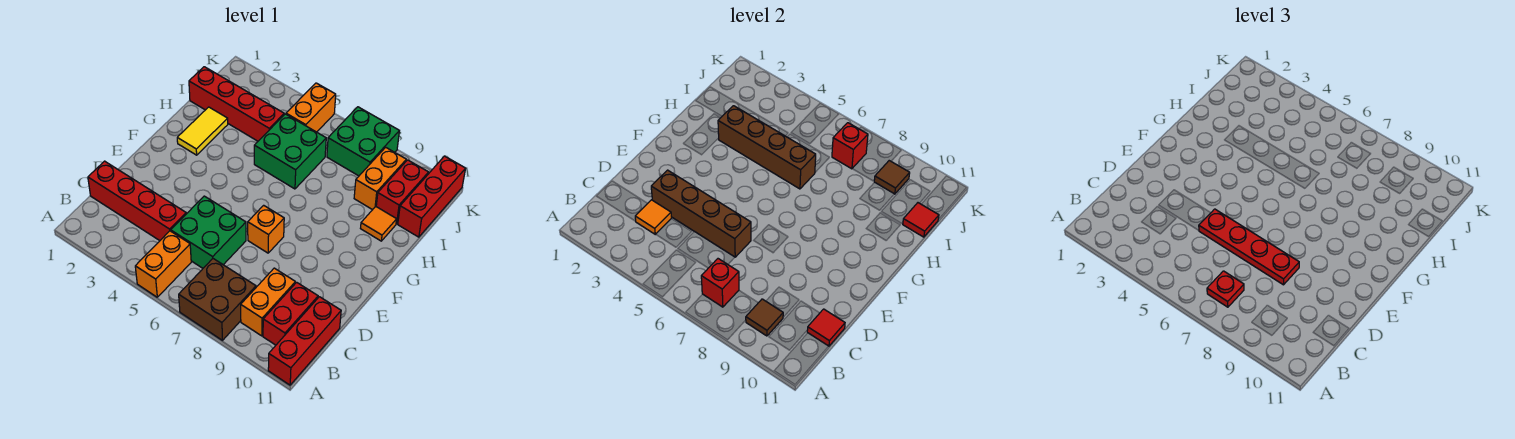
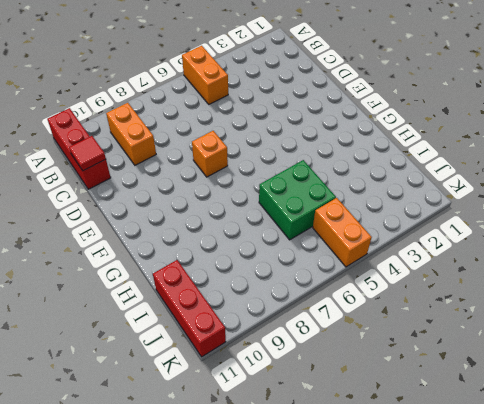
none -> brown brick A7:B8 level 1
none -> red brick B10:C10 level 1
none -> red brick C1:C4 level 1

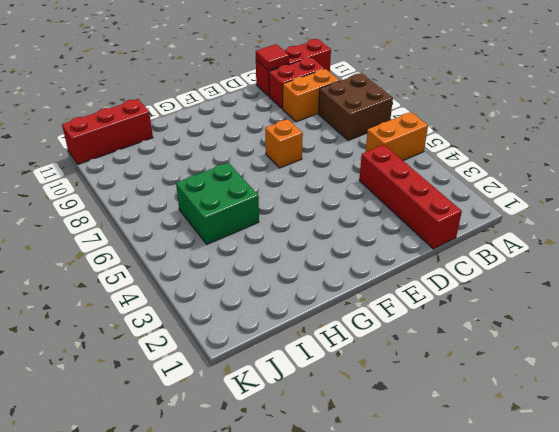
none -> green brick C5:D6 level 1
none -> yellow tile G2:H2 level 1
none -> orange tile H10 level 1

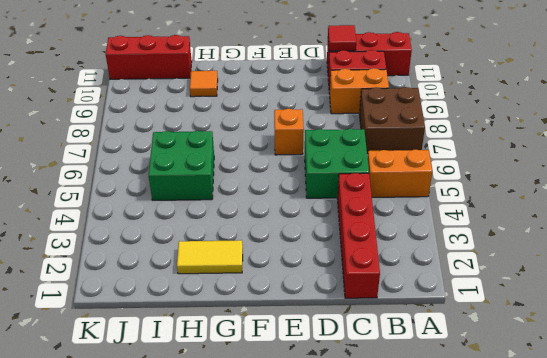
none -> red brick I1:I4 level 1
none -> orange brick I9:J9 level 1
none -> red brick I10:J10 level 1

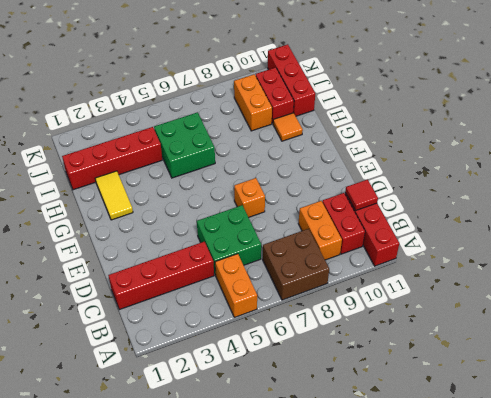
none -> orange brick J5:K5 level 1
none -> green brick J7:K8 level 1
none -> red brick B7 level 2

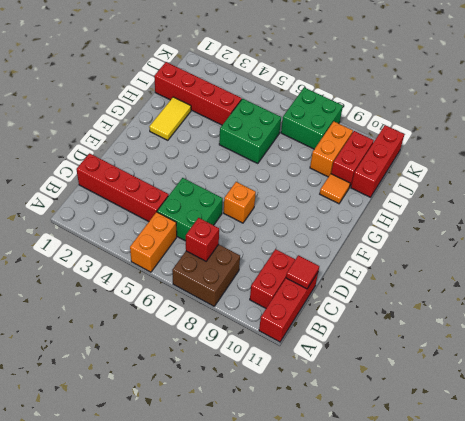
none -> orange brick B9:C9 level 1
none -> orange brick J5:K5 level 1
none -> brown tile B9 level 2

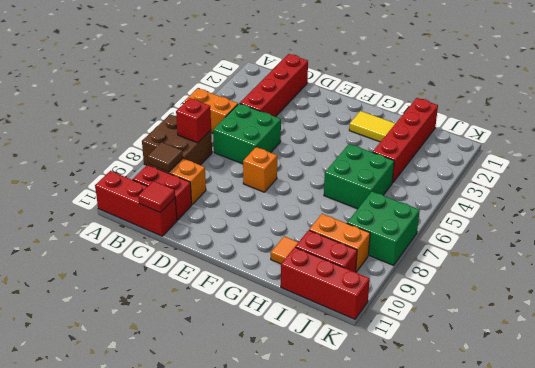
none -> orange brick J5:K5 level 1
none -> orange tile C3 level 2
none -> brown brick D3:D6 level 2

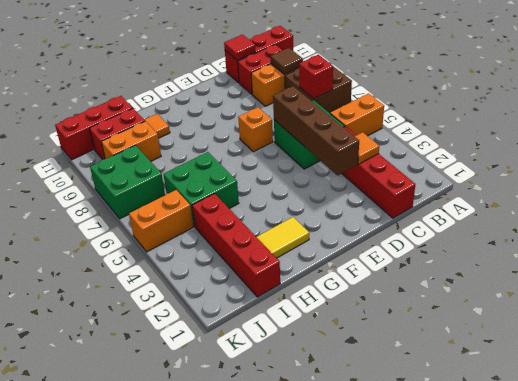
none -> brown brick H3:H6 level 2
none -> red tile I11 level 2
none -> red brick J7 level 2

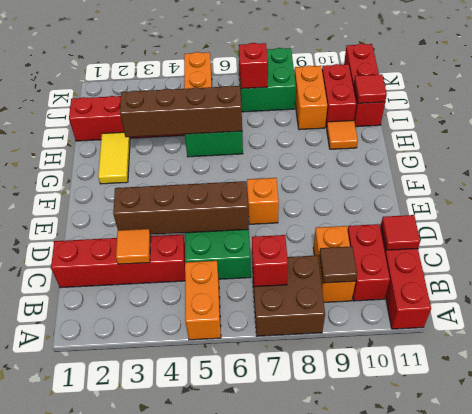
none -> brown tile J9 level 2
none -> red plate B7 level 3
none -> red plate D5:D8 level 3

